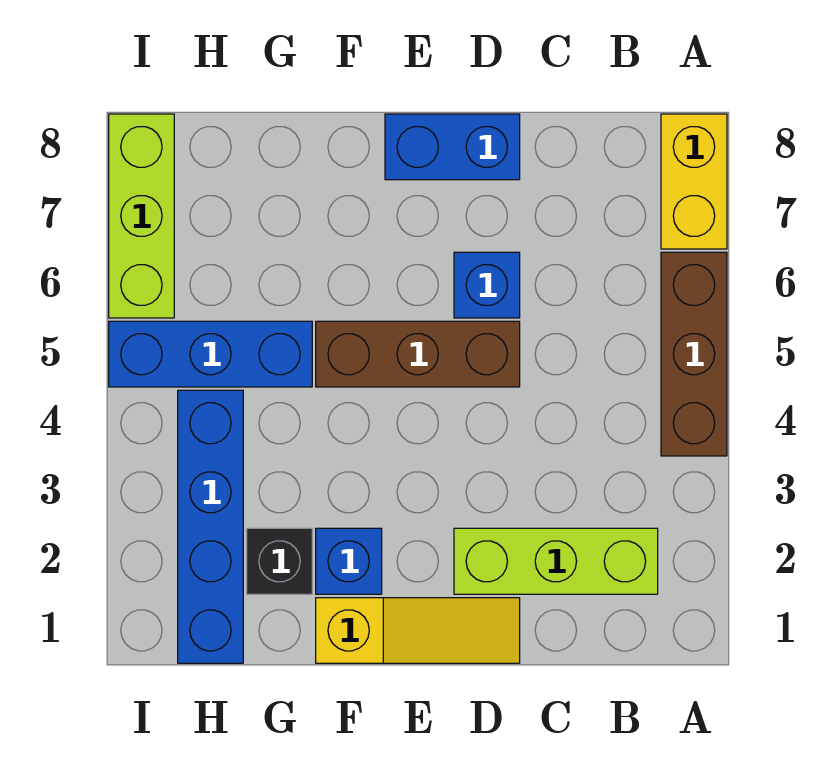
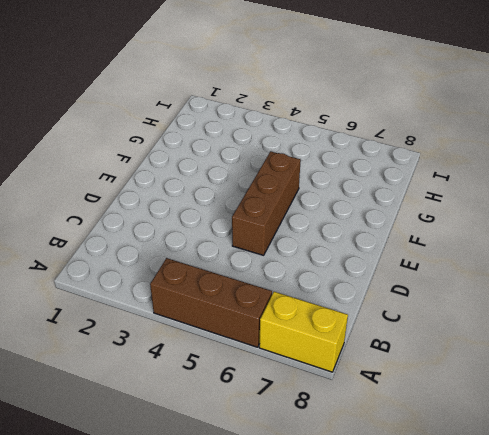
none -> lime brick B2:D2 level 1
none -> yellow slope D1:F1 level 1 top F
none -> blue brick D6 level 1

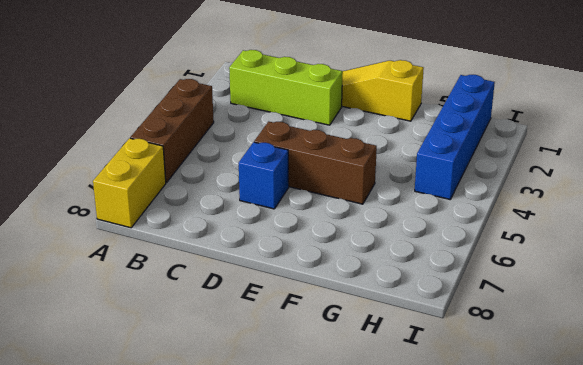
none -> blue brick D8:E8 level 1
none -> blue brick F2 level 1
none -> black brick G2 level 1

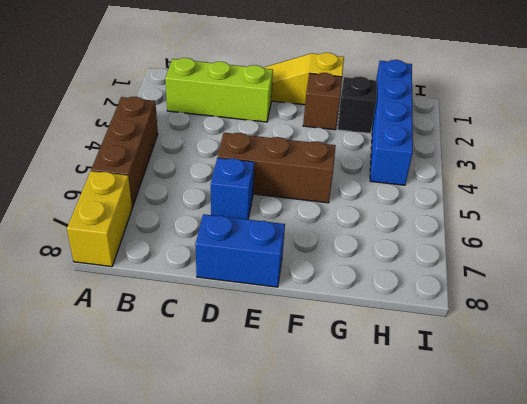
brown brick F2 level 1 -> blue brick F2 level 1
none -> blue brick G5:I5 level 1
none -> lime brick I6:I8 level 1

